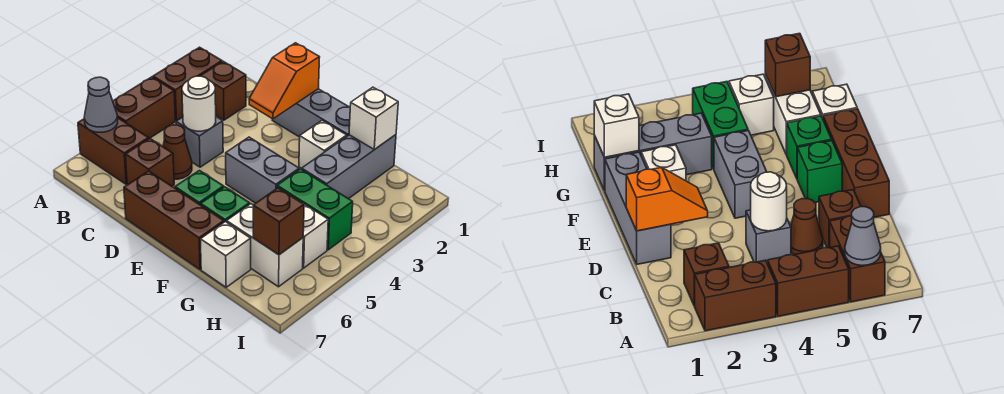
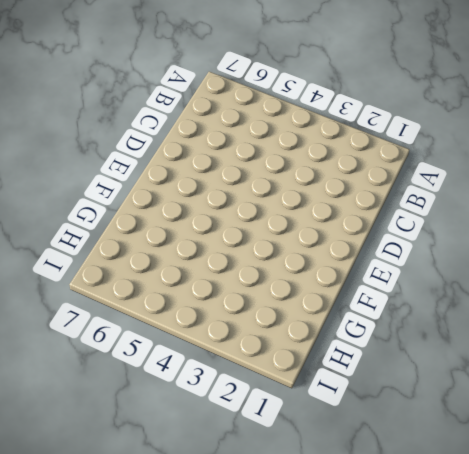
none -> brown brick A2:A3 level 1
none -> brown brick A4:A5 level 1
none -> brown brick A6:B6 level 1

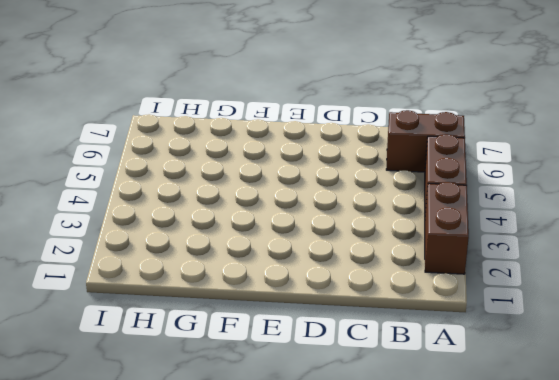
none -> brown brick B2 level 1
none -> grey brick C4 level 1
none -> brown cone C5 level 1

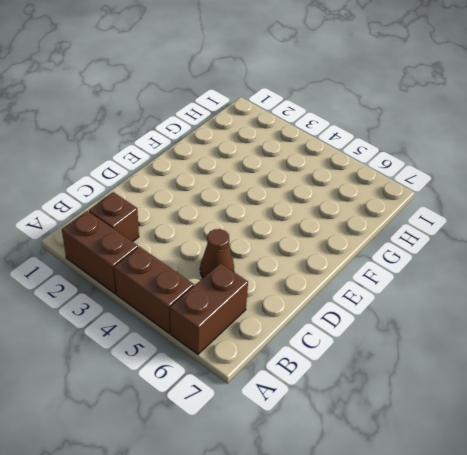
none -> grey brick C4 level 1
none -> brown brick C6 level 1
none -> grey brick D1:F1 level 1

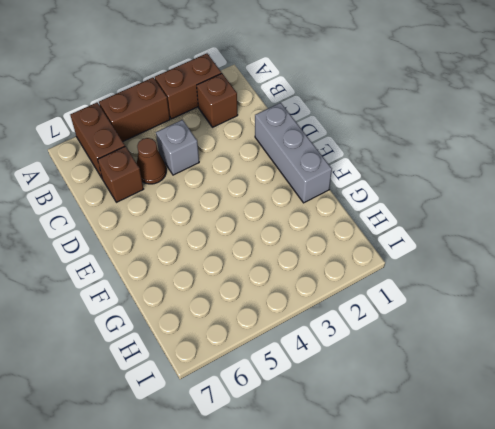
none -> brown brick D7:F7 level 1
none -> grey brick E4:F4 level 1
none -> green brick E6 level 1

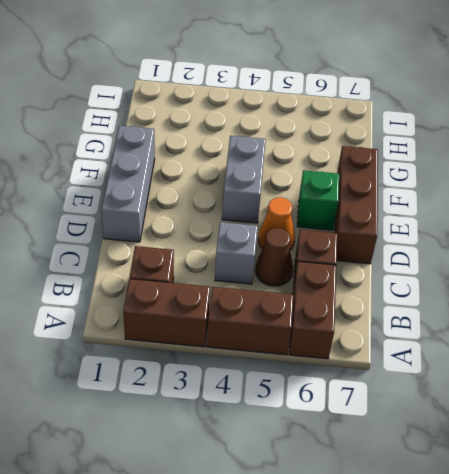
orange cone D5 level 1 -> none
none -> white brick F2 level 1
none -> green brick F6 level 1
none -> grey brick G1:G3 level 1

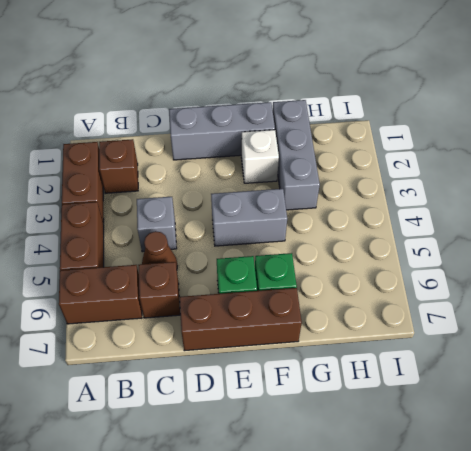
none -> green brick G4:H4 level 1
none -> white brick G6:H6 level 1
none -> white brick G7 level 1

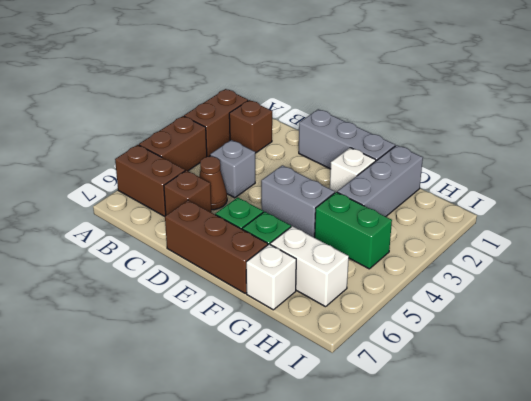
none -> white brick H5 level 1
none -> grey cone A6 level 2
none -> white round brick C4 level 2

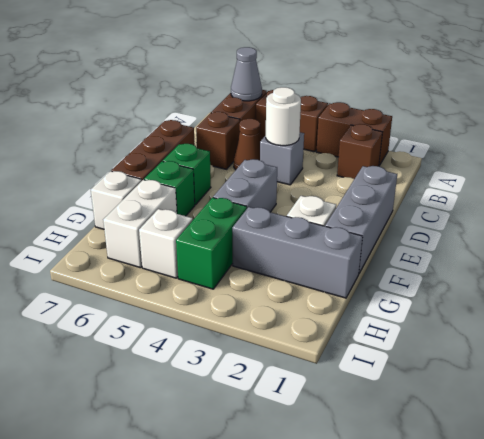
none -> orange slope D1:D2 level 2 top 1
none -> white brick G1 level 2
none -> brown brick H6 level 2

